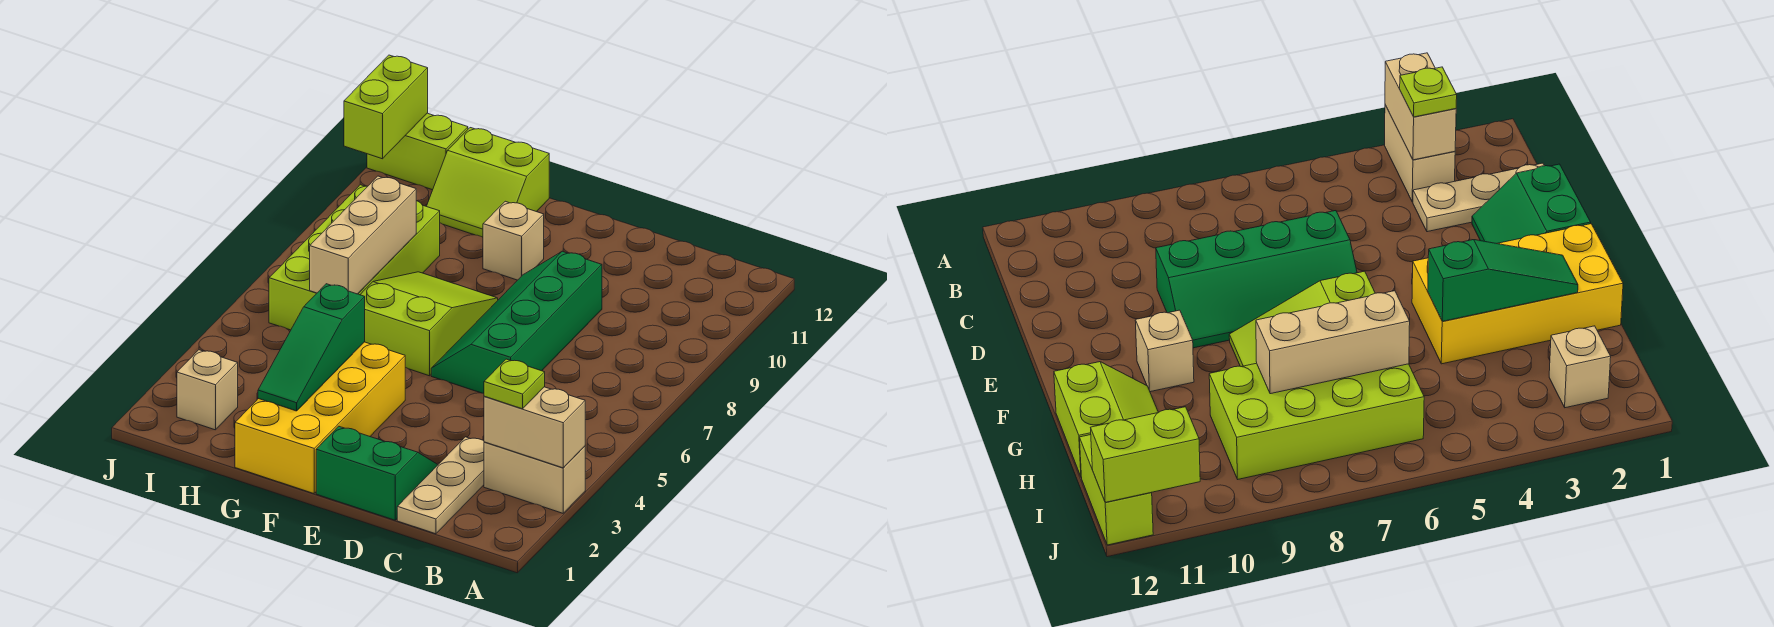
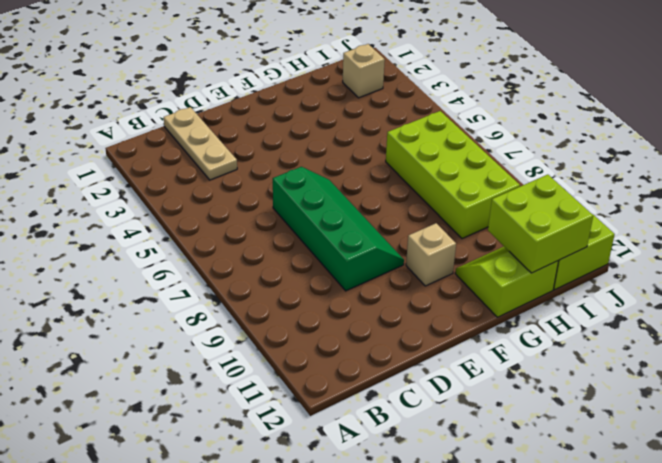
lime brick H11:I12 level 2 -> none
none -> tan brick A3:B3 level 1
none -> green slope D1:E2 level 1 top 1
none -> yellow brick F1:G4 level 1

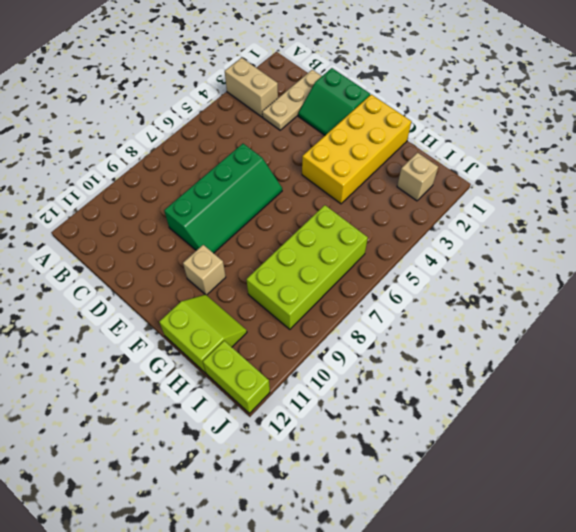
none -> lime slope F6:G8 level 1 top 6
none -> tan brick A3:B3 level 2
none -> green slope G2:G4 level 2 top 4

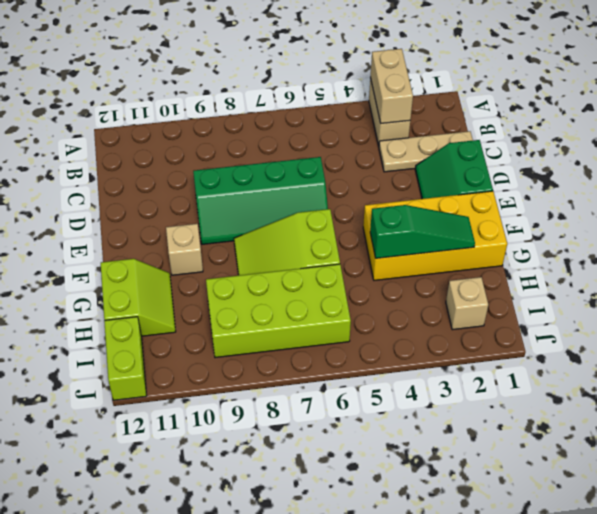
none -> tan brick H6:H8 level 2
none -> lime brick J11:J12 level 2
none -> lime plate B3 level 3

